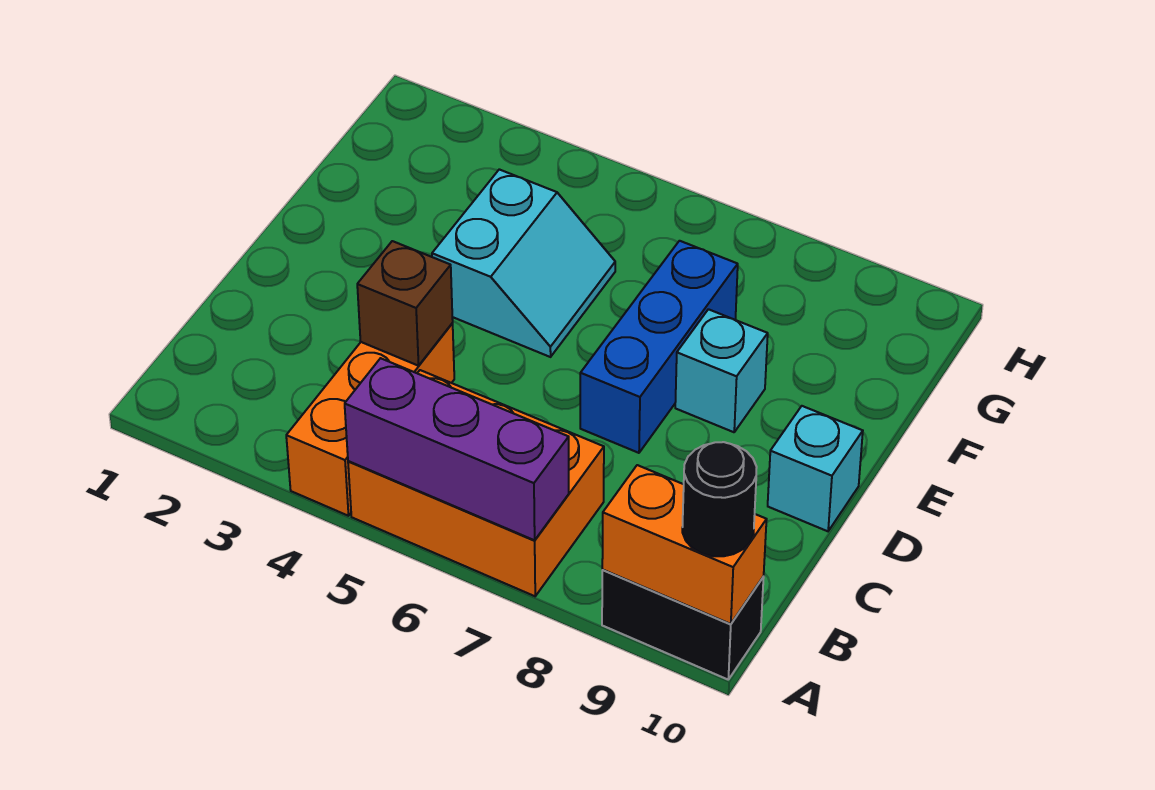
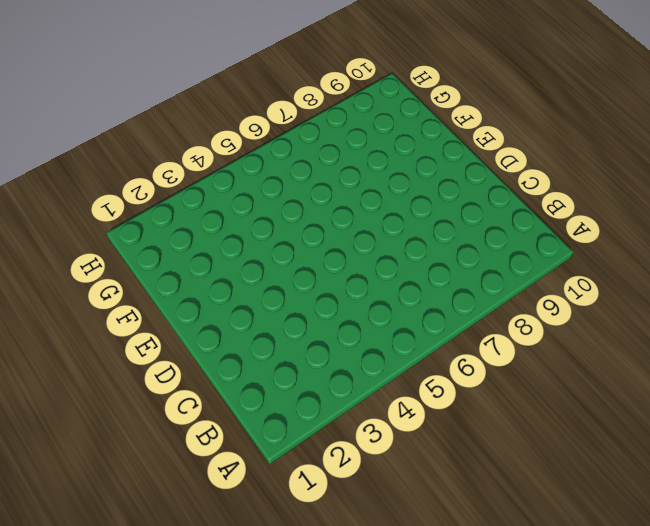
none -> orange brick A4:C4 level 1
none -> orange brick A5:B7 level 1

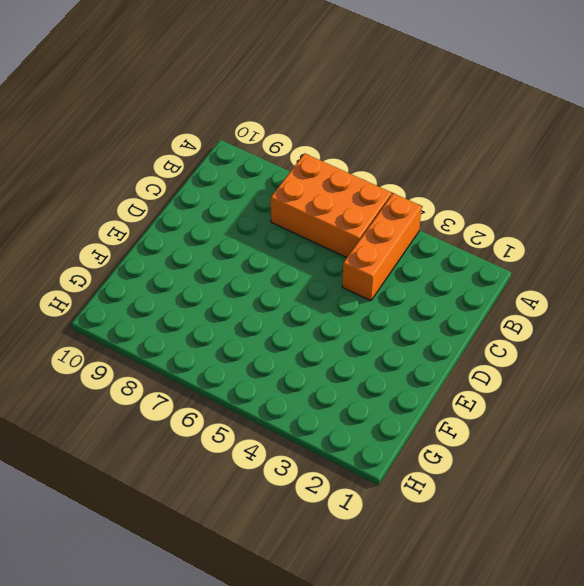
none -> black brick A9:A10 level 1
none -> blue brick D7:F7 level 1

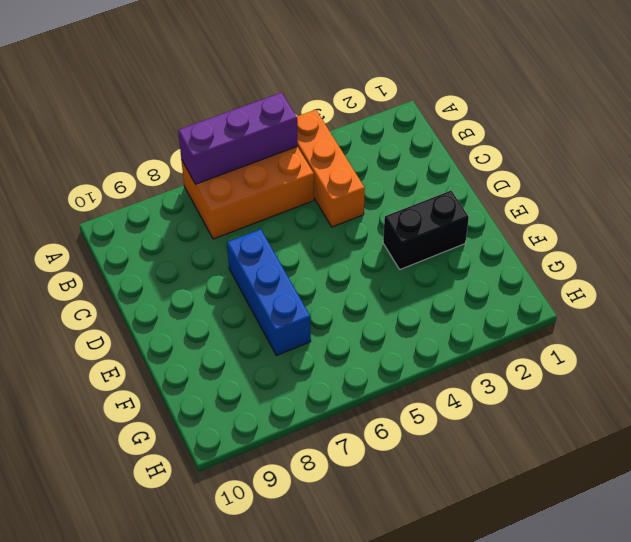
black brick E2:E3 level 1 -> black brick A9:A10 level 1
none -> cyan brick D10 level 1
none -> cyan slope E4:F5 level 1 top 4

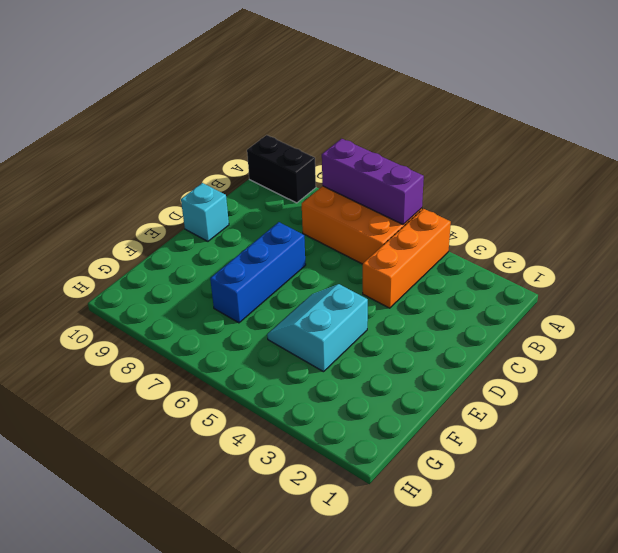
none -> cyan brick E8 level 1
none -> orange brick A9:A10 level 2

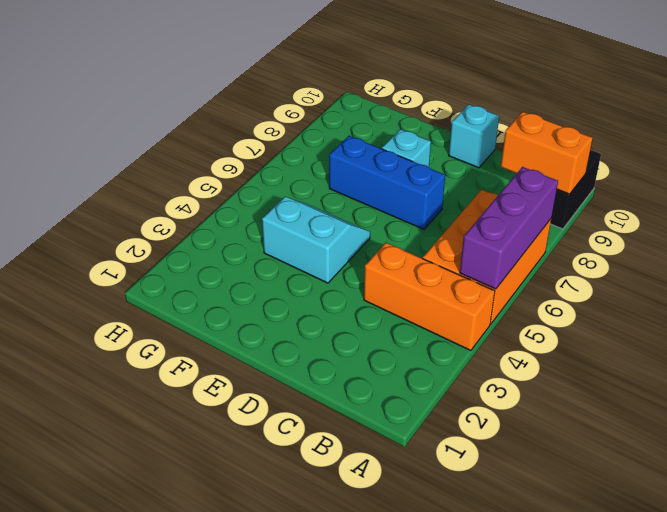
orange brick A9:B9 level 2 -> orange brick A9:A10 level 2
none -> brown brick C4 level 2
none -> black round brick A10 level 3

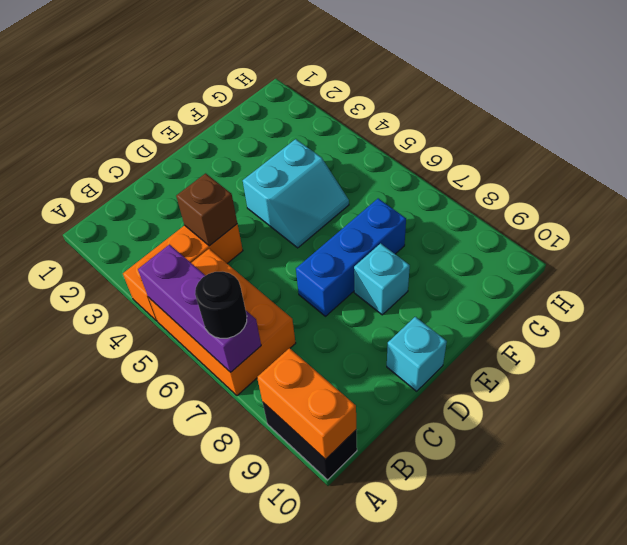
black round brick A7 level 3 -> black round brick A10 level 3

